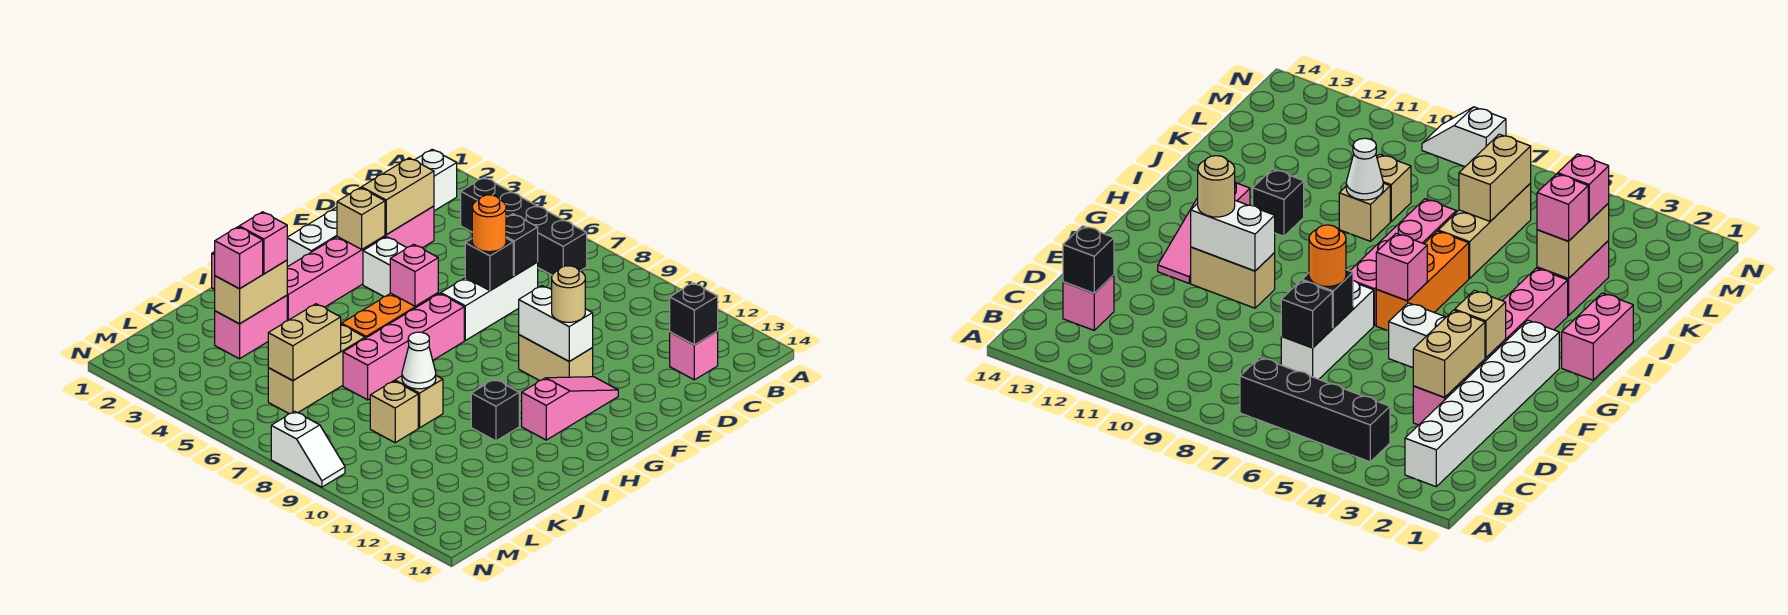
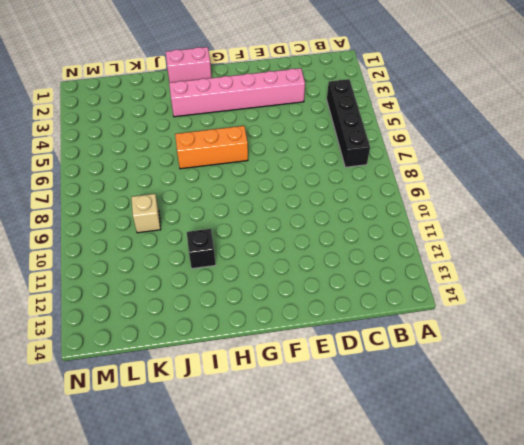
none -> white brick B2:G2 level 1
none -> pink brick C13 level 1
none -> white brick D7:F7 level 1
none -> white brick F4:F5 level 1

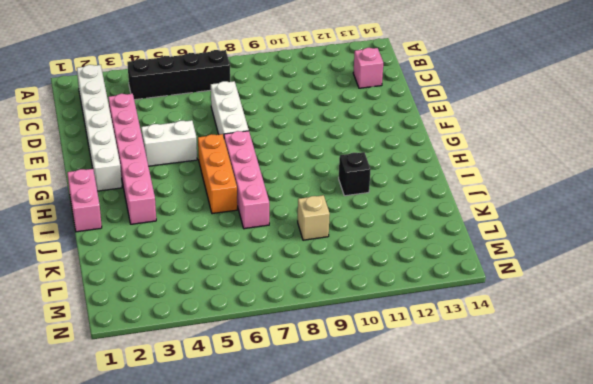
none -> tan brick F10:F11 level 1
none -> pink slope F12:H12 level 1 top H
none -> pink brick J3:K3 level 1
none -> tan brick J6:L6 level 1

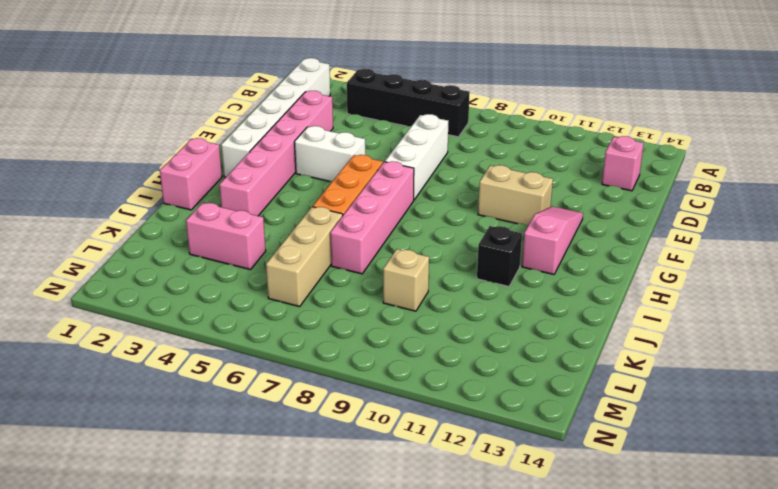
pink brick K3:K4 level 1 -> pink brick J3:K3 level 1
none -> tan brick J9 level 1
none -> white slope N8:N9 level 1 top 8
none -> black brick C13 level 2
none -> tan brick D3:E3 level 2

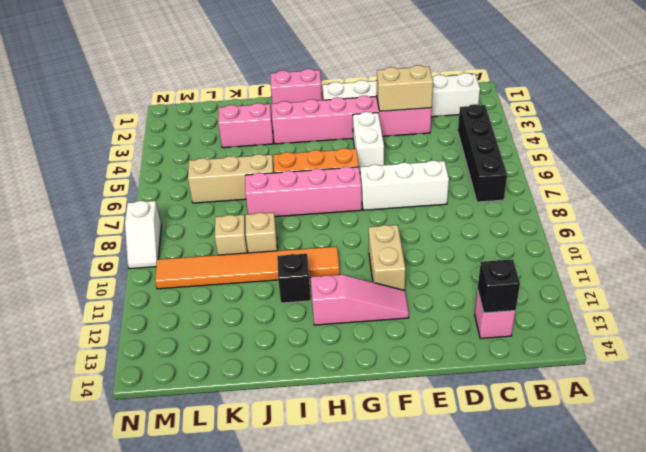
orange tile H10:M10 level 1 -> none
none -> black brick D7 level 2
none -> black brick E7 level 2
none -> tan brick F3 level 2
none -> white brick F10:F11 level 2

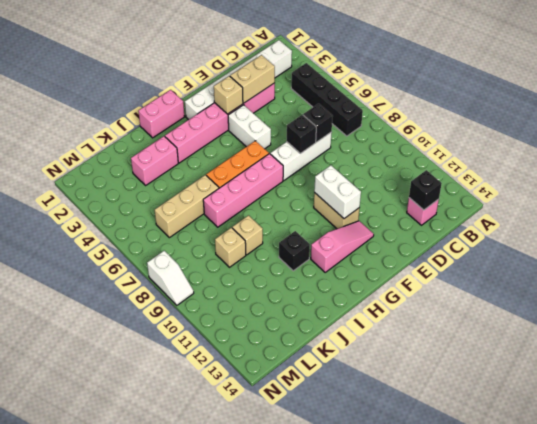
none -> pink brick G6 level 2
none -> tan brick J3:K3 level 2
none -> white cone J9 level 2
none -> tan brick K6:L6 level 2

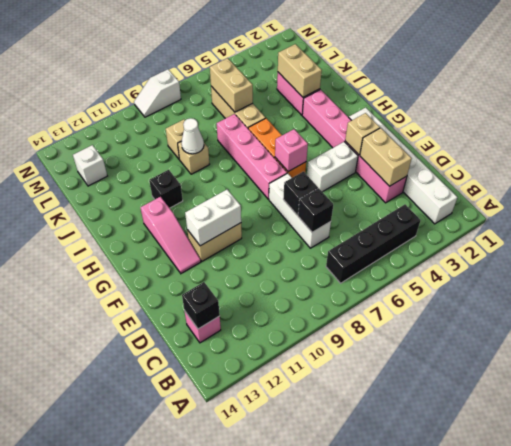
white brick L13 level 1 -> none
none -> pink brick H1:I1 level 1
none -> orange round brick E7 level 3
none -> tan round brick F11 level 3
none -> pink brick J3 level 3

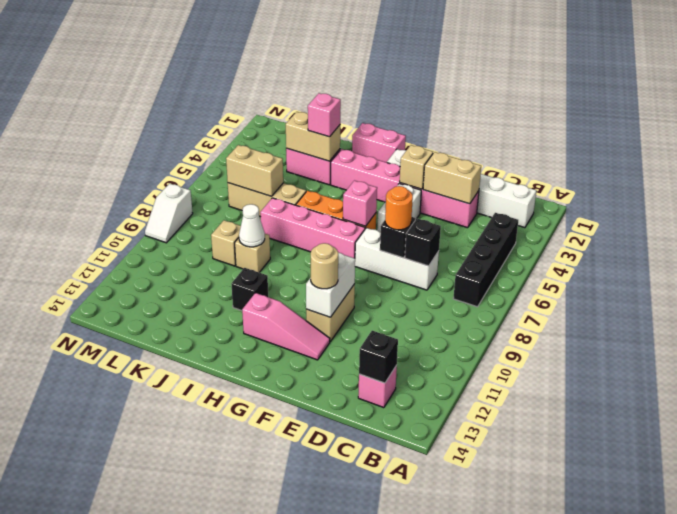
none -> pink brick K3 level 3

